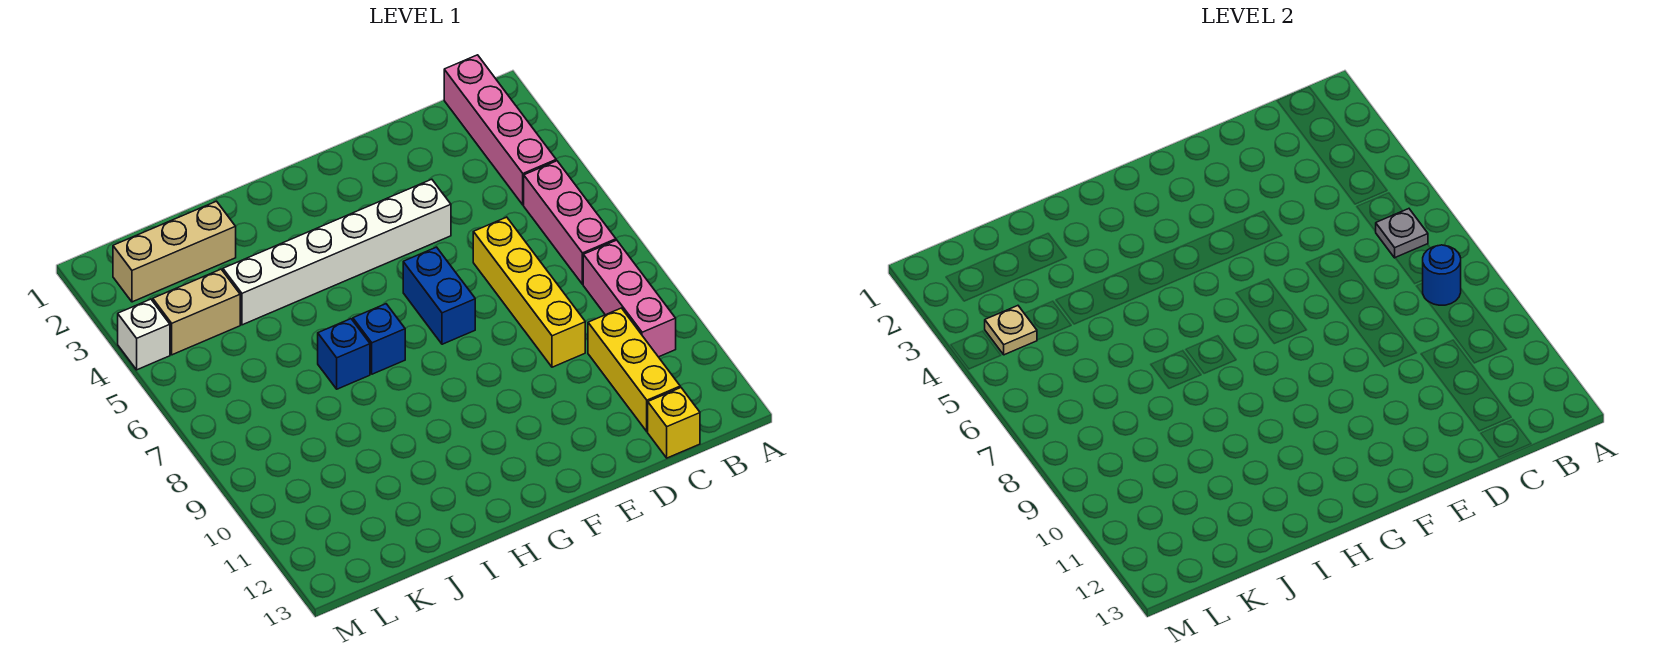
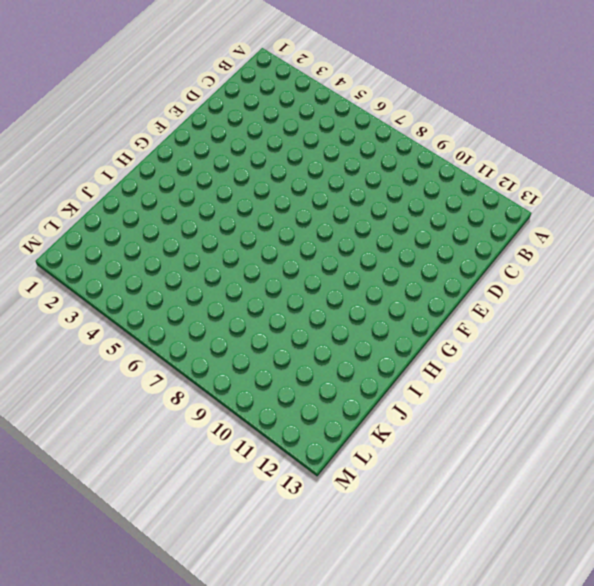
none -> pink brick B1:B4 level 1
none -> pink brick B5:B7 level 1
none -> pink brick B8:B10 level 1

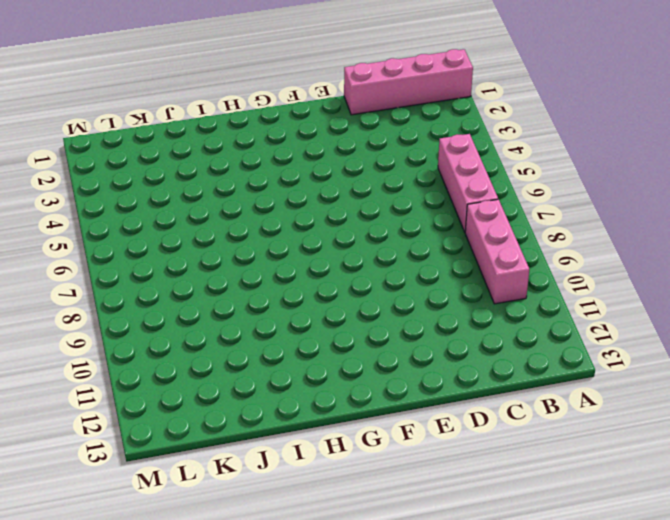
pink brick A1:D1 level 1 -> pink brick B1:B4 level 1
none -> yellow brick C10:C12 level 1
none -> yellow brick C13 level 1
none -> yellow brick D6:D9 level 1

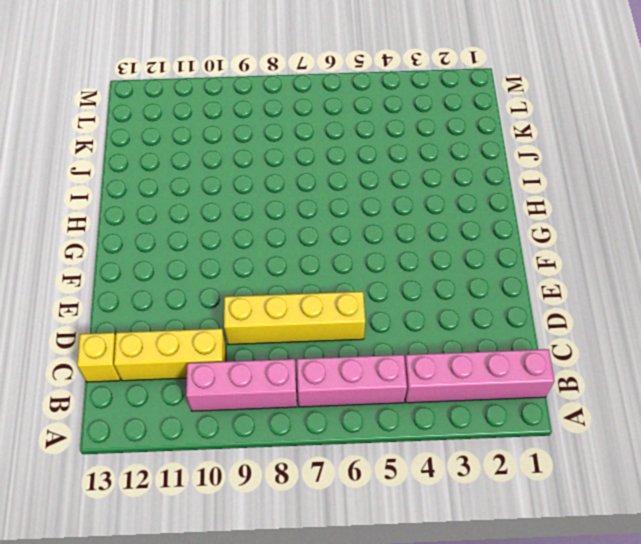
none -> white brick E4:J4 level 1
none -> blue brick F6:F7 level 1
none -> blue brick H7 level 1

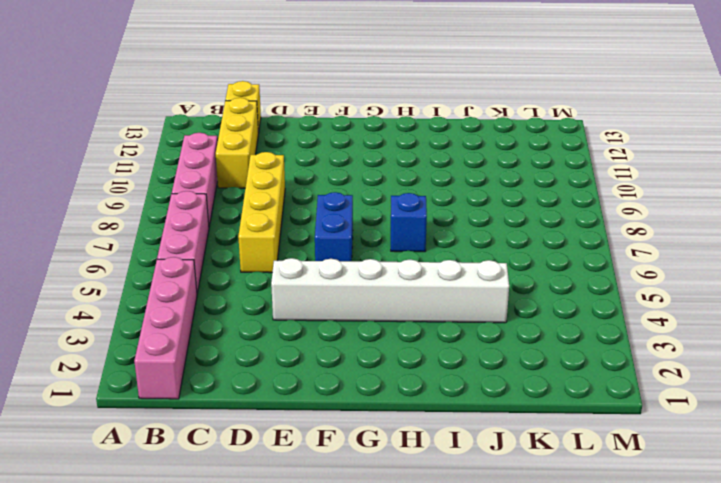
none -> blue brick I7 level 1
none -> tan brick J2:L2 level 1
none -> tan brick K4:L4 level 1

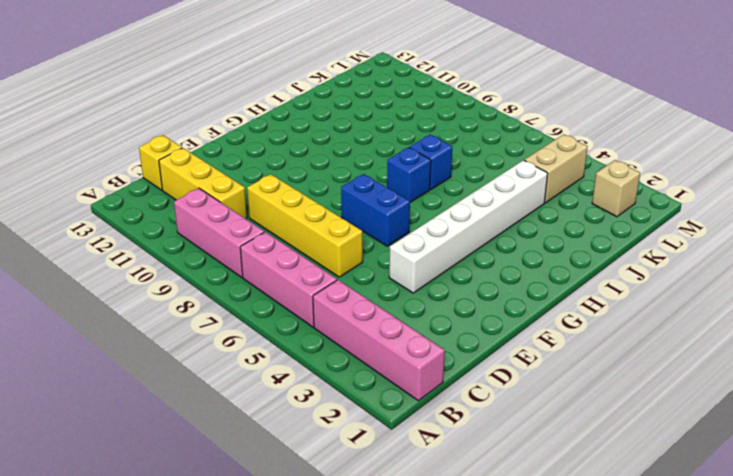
tan brick L2 level 1 -> tan brick J2:L2 level 1
none -> white brick M4 level 1
none -> grey plate B6 level 2
none -> blue round brick B8 level 2

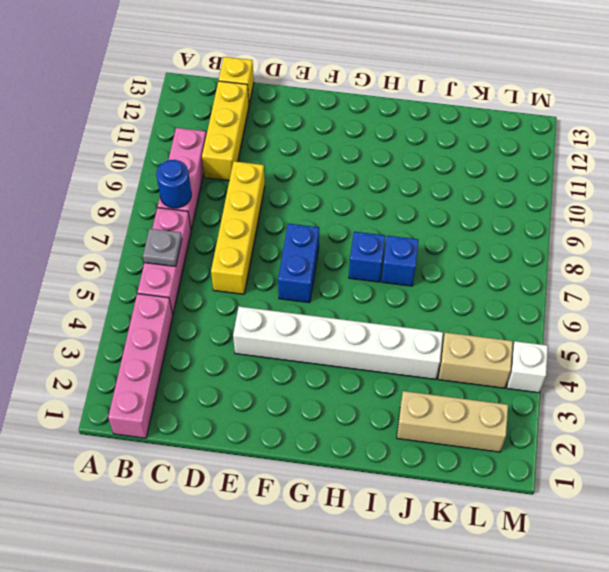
none -> tan plate L4 level 2

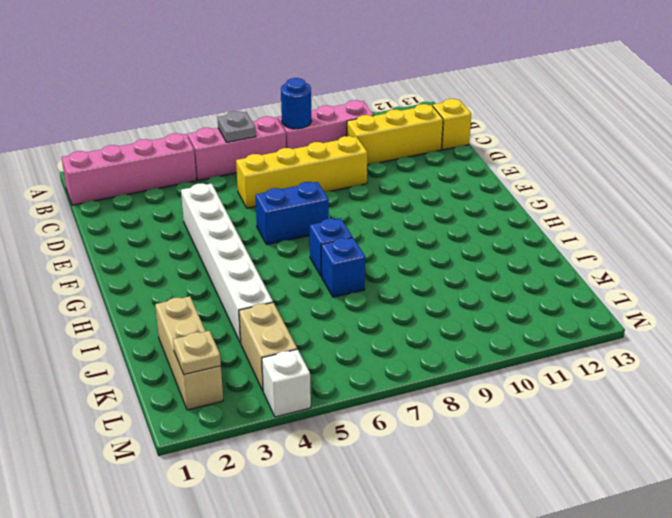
tan plate L2 level 2 -> tan plate L4 level 2

